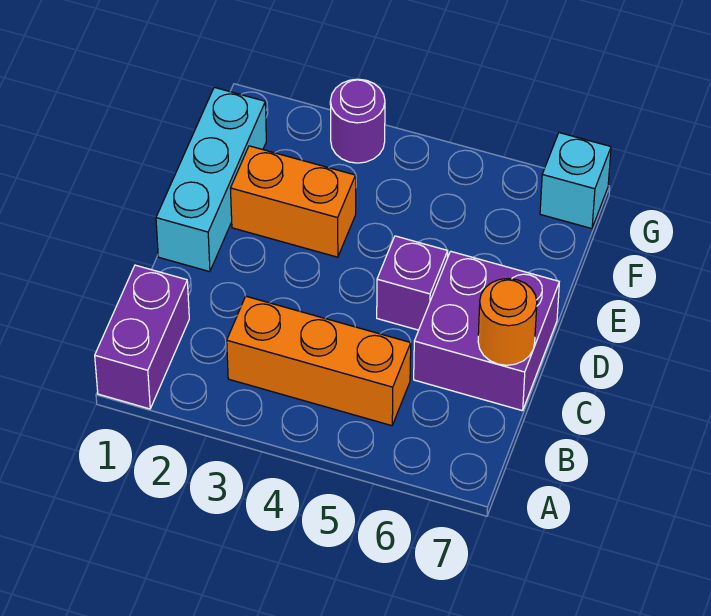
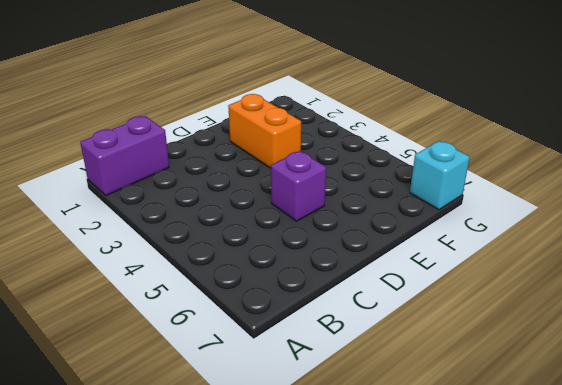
none -> orange brick B3:B5 level 1
none -> purple brick C6:D7 level 1

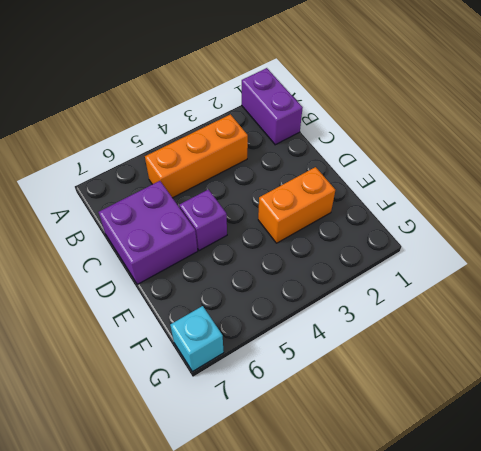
none -> cyan brick D1:F1 level 1
none -> purple round brick G3 level 1

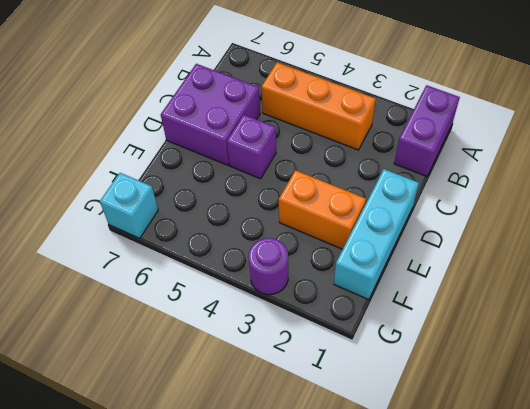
none -> orange round brick C7 level 2

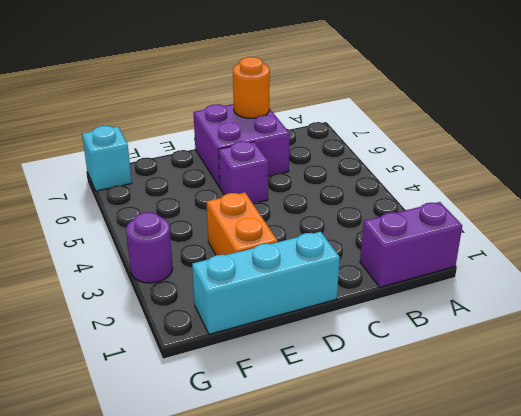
none -> orange brick B3:B5 level 1

